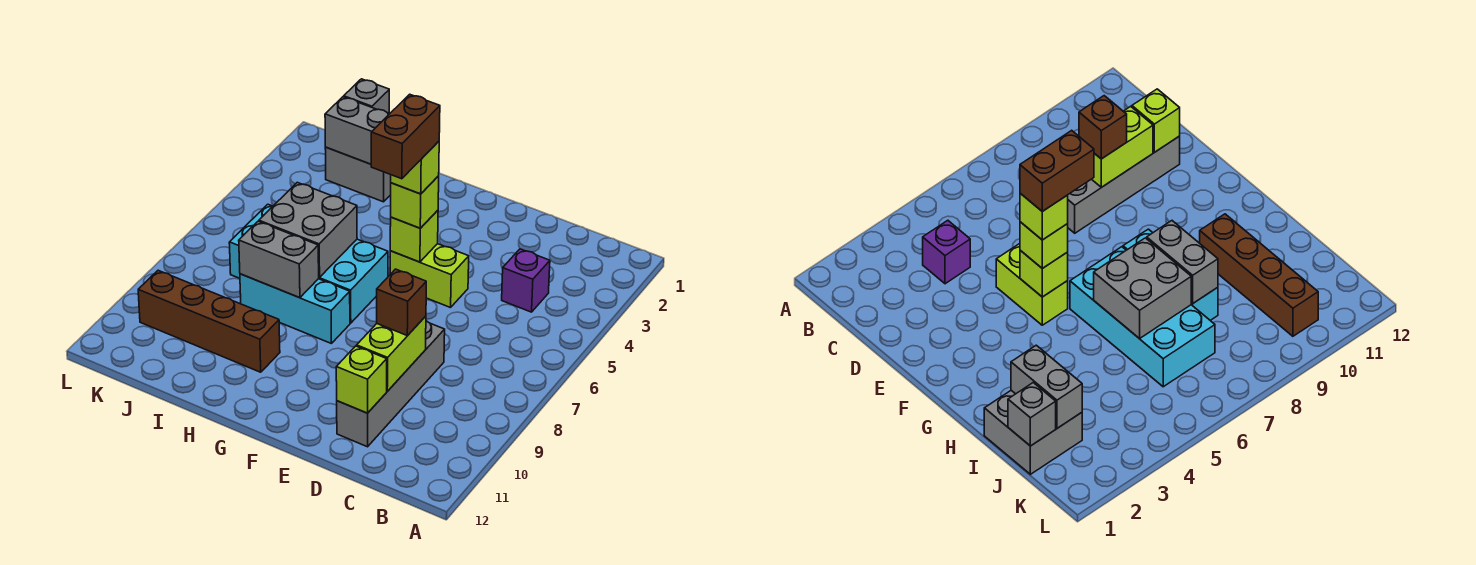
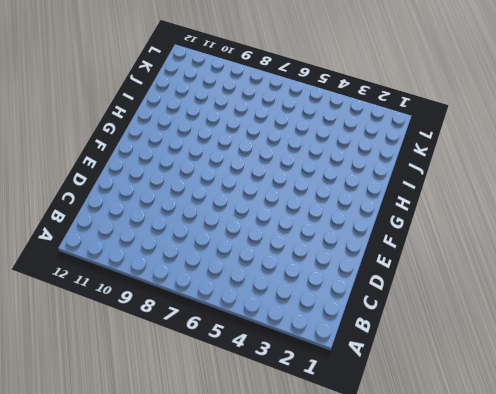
none -> purple brick C4 level 1
none -> grey brick D8:D11 level 1
none -> lime brick E5:F5 level 1

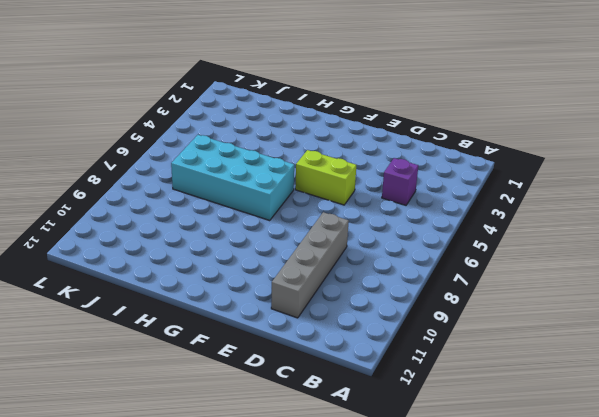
none -> cyan brick G8:I8 level 1
none -> brown brick H10:K10 level 1
none -> grey brick I1:J2 level 1

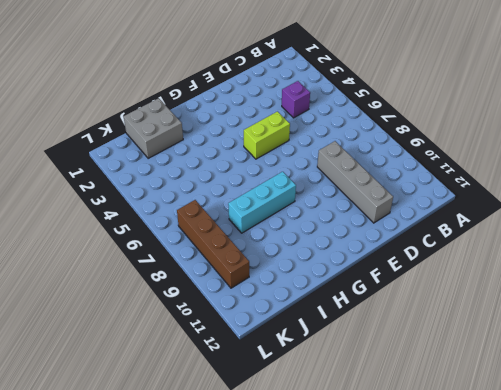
brown brick K7:K10 level 1 -> brown brick H10:K10 level 1
none -> cyan brick G6:J7 level 1
none -> lime brick D9:D10 level 2
none -> lime brick D11 level 2

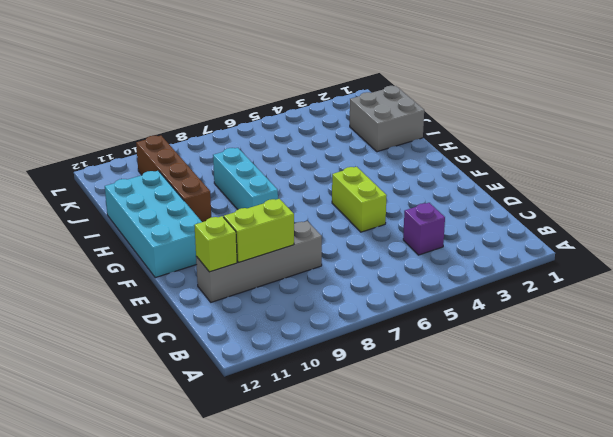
cyan brick F11:I12 level 1 -> cyan brick G6:J7 level 1
none -> lime brick F5 level 2
none -> grey brick H6:I7 level 2
none -> grey brick H8:I8 level 2

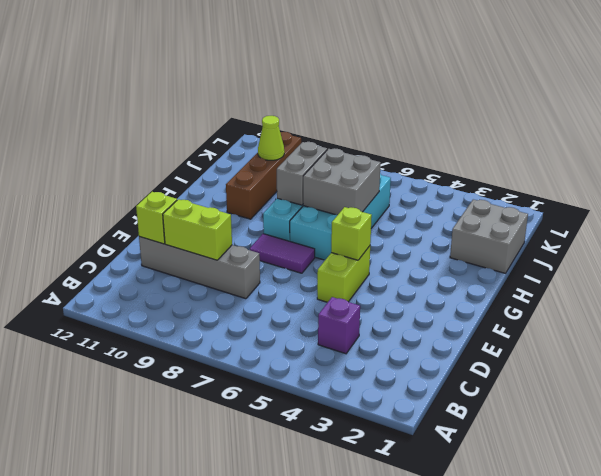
purple tile F7:F8 level 1 -> none
lime cone J10 level 2 -> none
none -> grey brick I2:J2 level 2
none -> grey brick J1 level 2
none -> brown brick D9 level 3

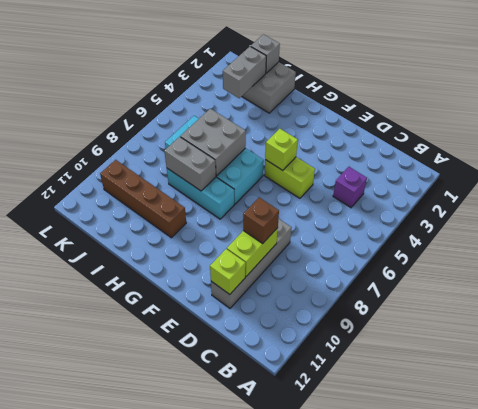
grey brick J2:J3 level 2 -> grey brick I2:J2 level 2
none -> lime brick F5 level 3
none -> lime brick F5 level 4
none -> brown brick F5:F6 level 5

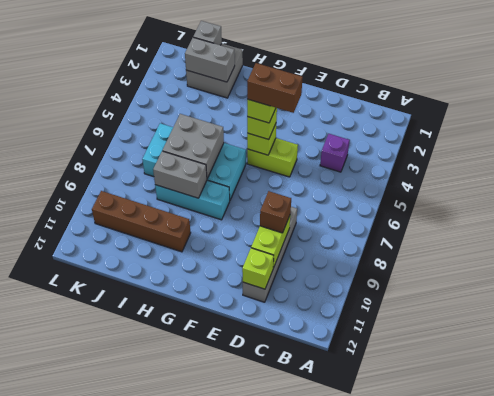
brown brick E5:F5 level 5 -> brown brick F5:F6 level 5

